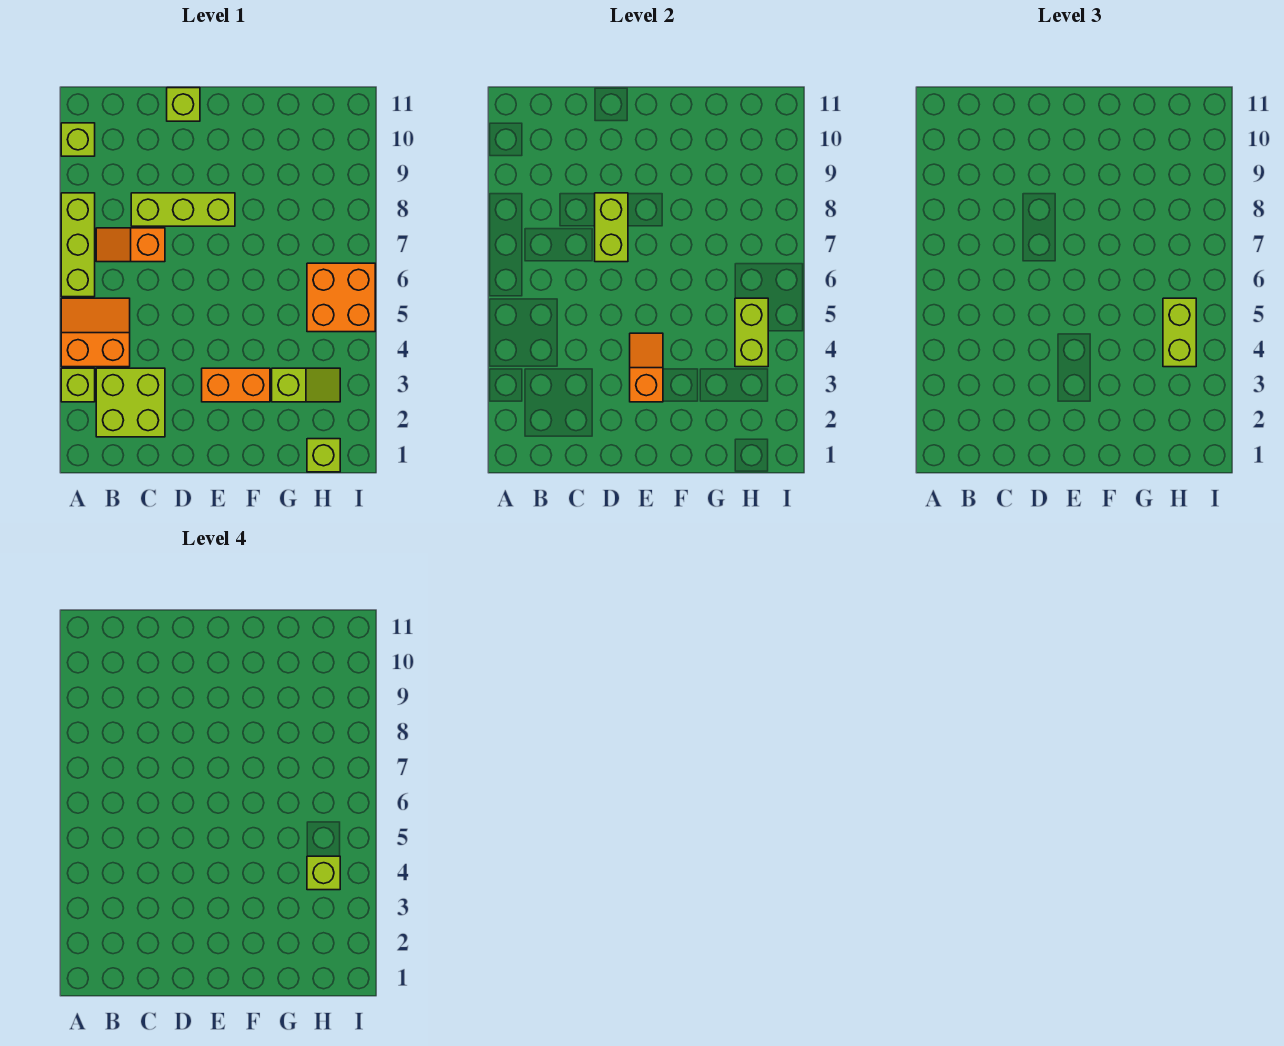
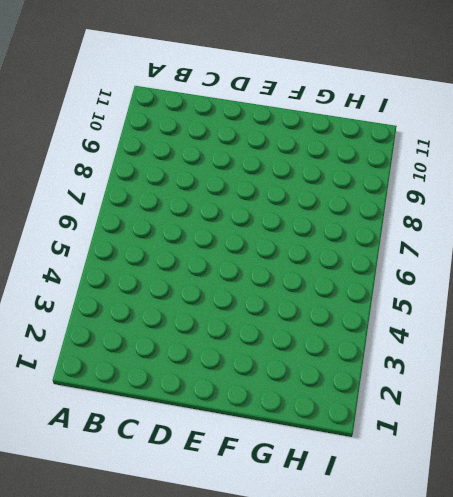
none -> lime brick A3 level 1
none -> orange slope A4:B5 level 1 top 4
none -> lime brick A6:A8 level 1

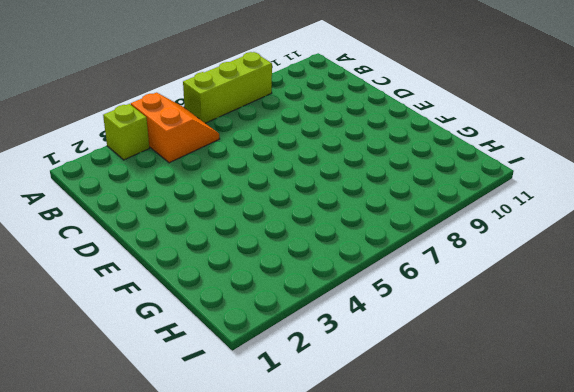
none -> lime brick A10 level 1
none -> lime brick B2:C3 level 1
none -> orange slope B7:C7 level 1 top C

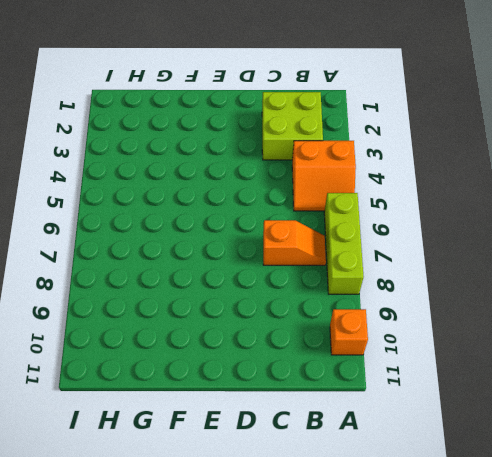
orange brick A10 level 1 -> lime brick A10 level 1
none -> lime brick A3 level 1
none -> lime brick C8:E8 level 1
none -> lime brick D11 level 1

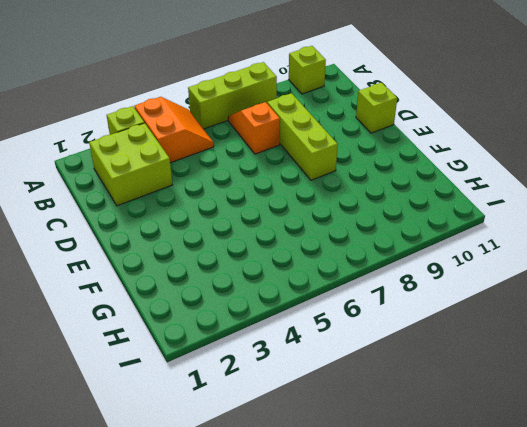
none -> orange brick E3:F3 level 1
none -> lime slope G3:H3 level 1 top G
none -> lime brick H1 level 1

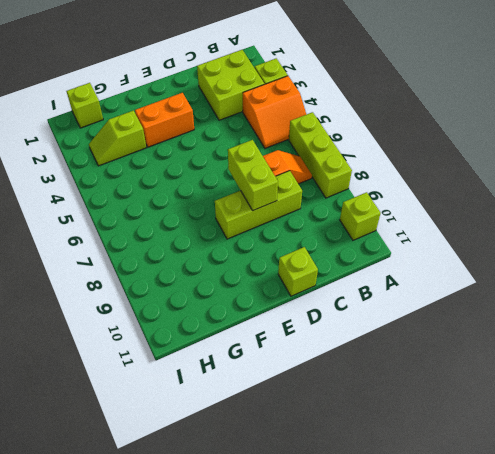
none -> orange brick H5:I6 level 1
none -> orange slope E3:E4 level 2 top 3
none -> lime brick H4:H5 level 2

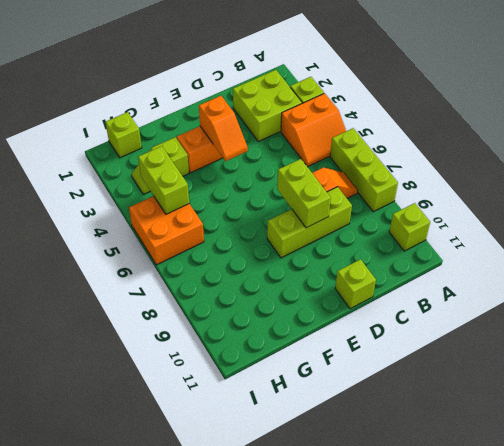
none -> lime brick H4:H5 level 3
none -> lime brick H4 level 4

